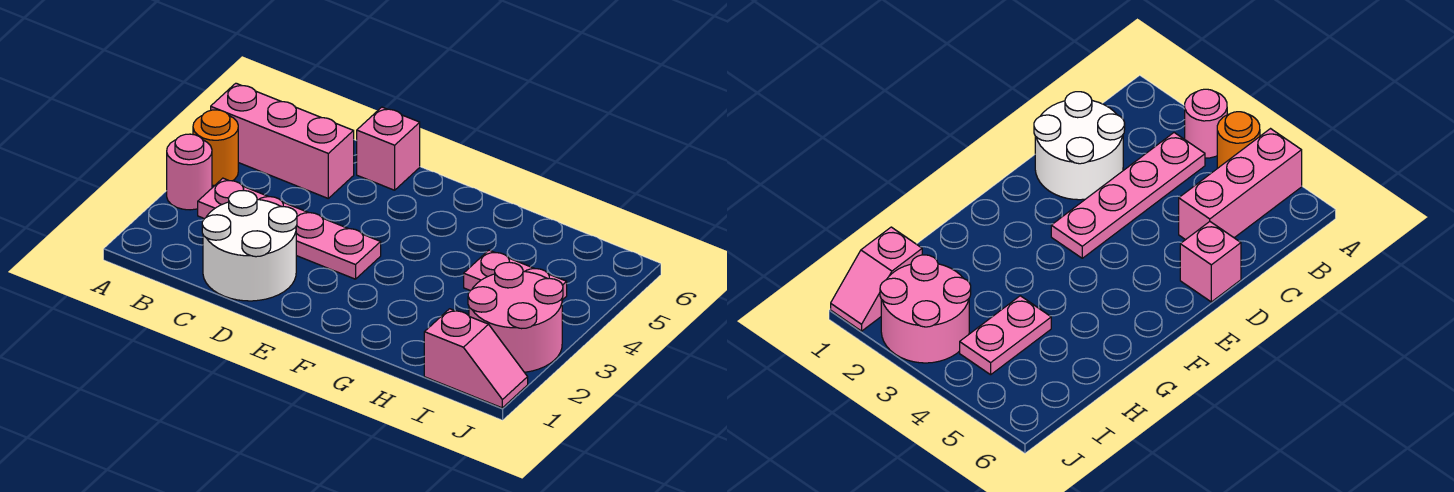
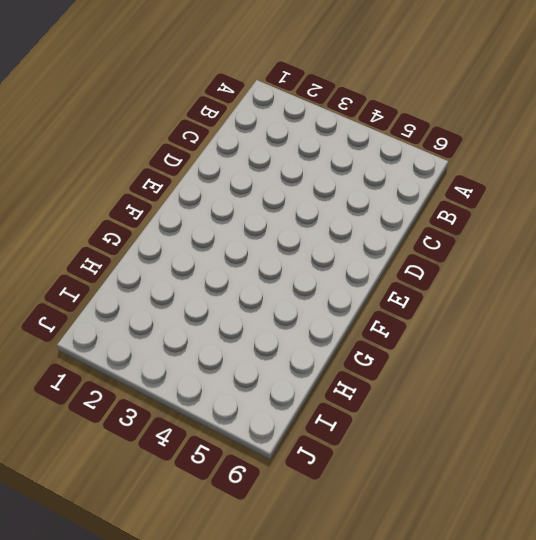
none -> pink round brick A3 level 1
none -> orange round brick A4 level 1

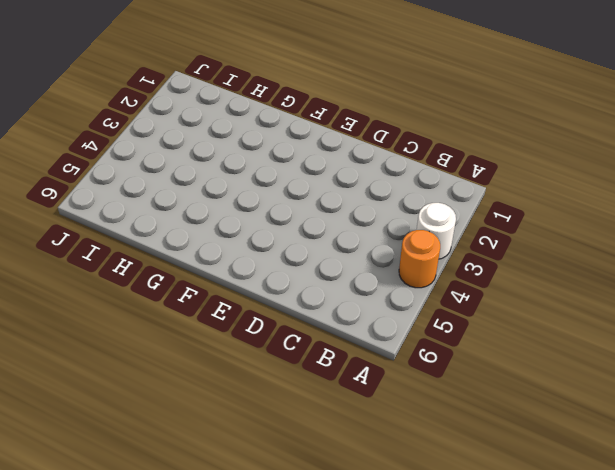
white round brick A3 level 1 -> pink round brick A3 level 1
none -> pink brick A5:C5 level 1
none -> pink plate B3:E3 level 1

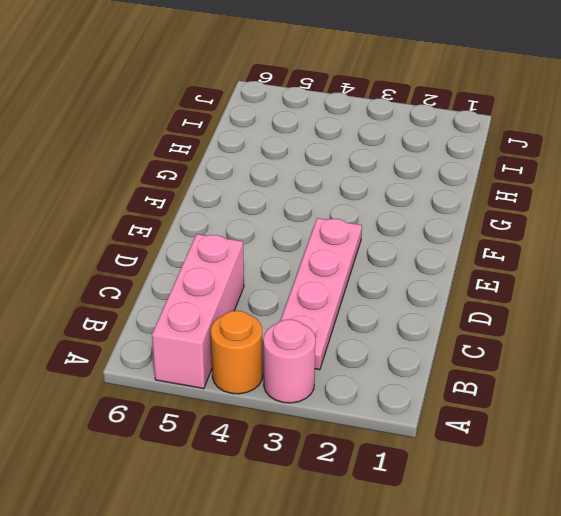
none -> white round brick C1:D2 level 1
none -> pink brick D6 level 1

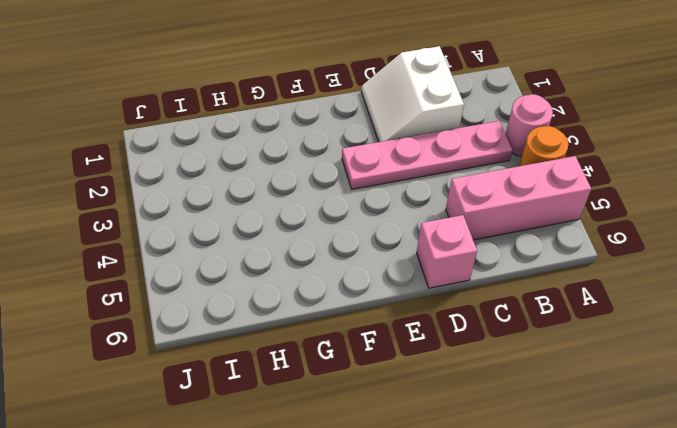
white slope C1:D2 level 1 top C -> white round brick C1:D2 level 1
none -> pink plate H4:I4 level 1
none -> pink slope I1:J1 level 1 top I

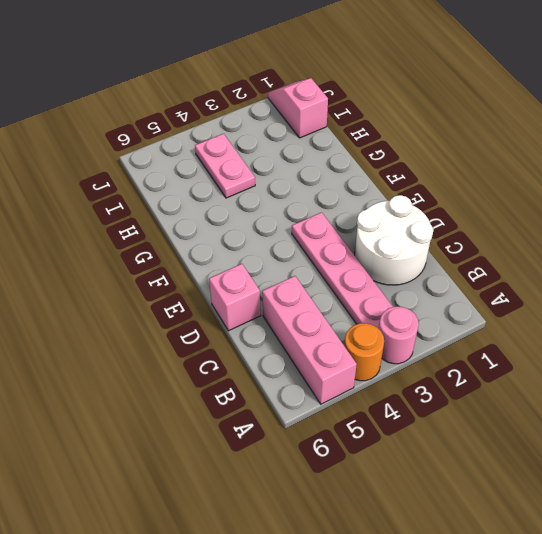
none -> pink round brick I2:J3 level 1

